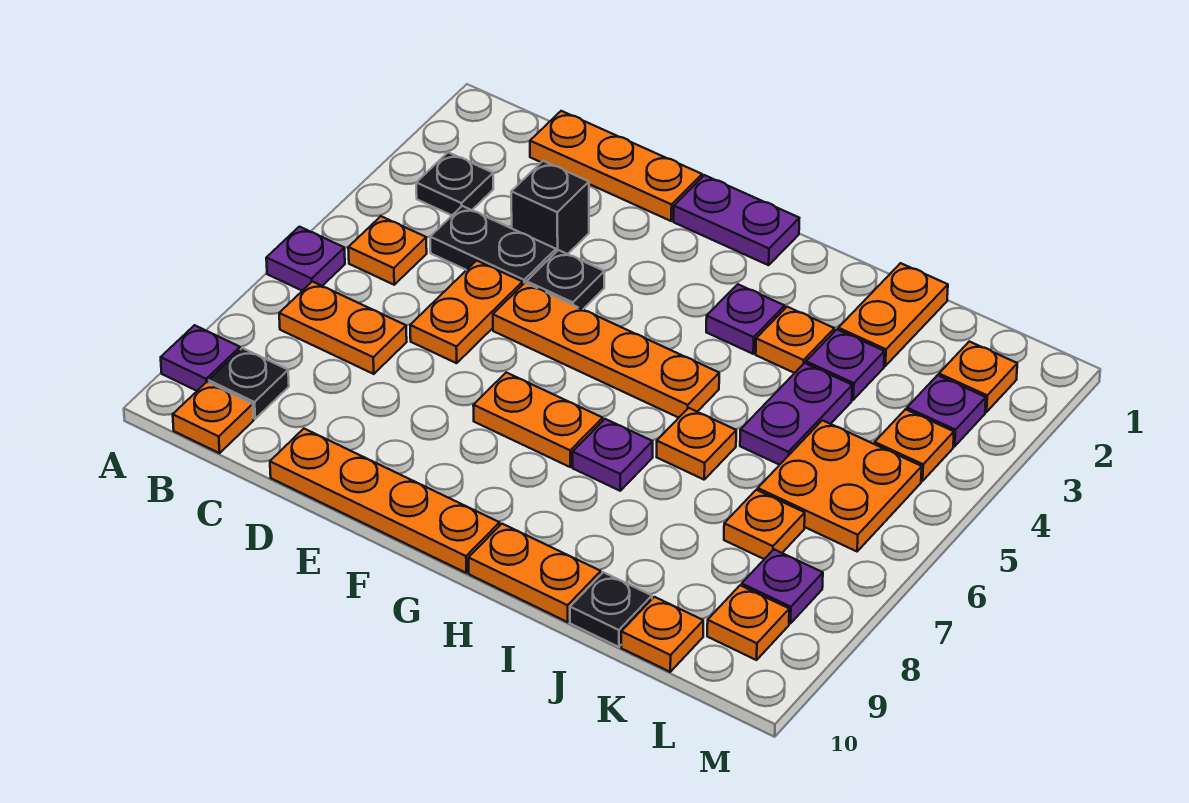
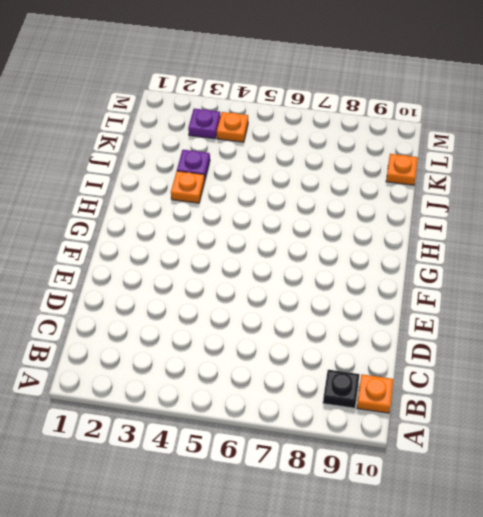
none -> purple plate A6 level 1
none -> purple plate A9 level 1
none -> black plate B3 level 1
none -> orange plate B5 level 1

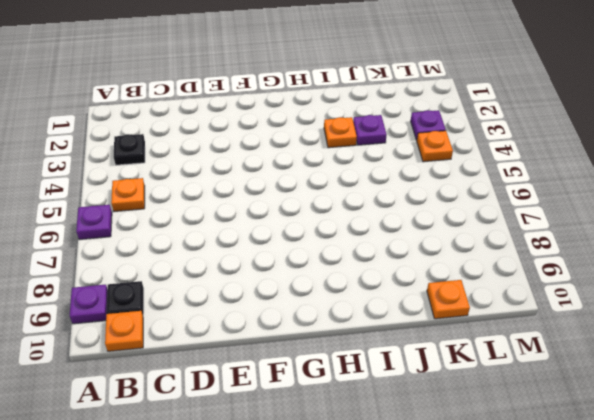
none -> orange plate B7:C7 level 1
none -> orange plate C1:E1 level 1
none -> black plate C4:D4 level 1
none -> black brick D3 level 1

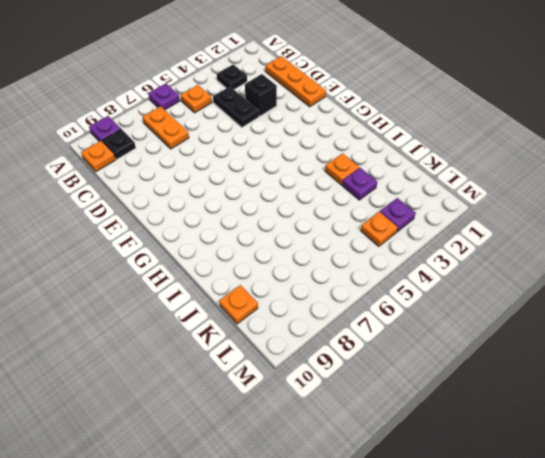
none -> orange plate D5:D6 level 1
none -> orange plate D10:G10 level 1
none -> black plate E4 level 1
none -> orange plate E5:H5 level 1

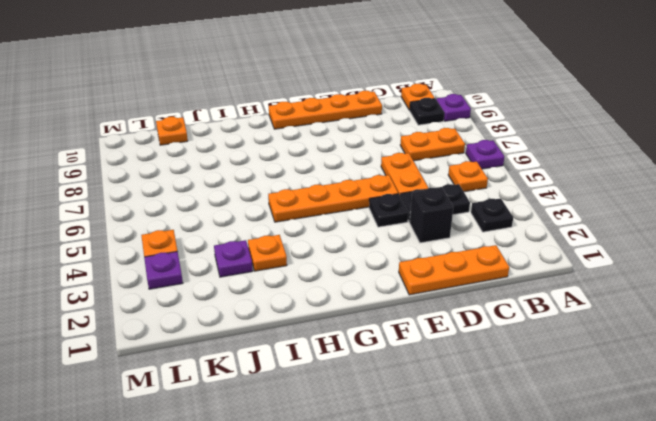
none -> purple plate F1:G1 level 1
none -> orange plate F7:G7 level 1
none -> purple plate H3 level 1
none -> purple plate H7 level 1

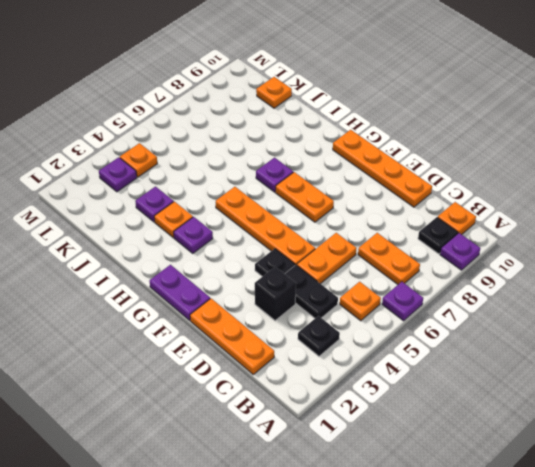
none -> orange plate H10:I10 level 1
none -> orange plate I6 level 1
none -> orange plate J1:J2 level 1
none -> purple plate J4:J5 level 1

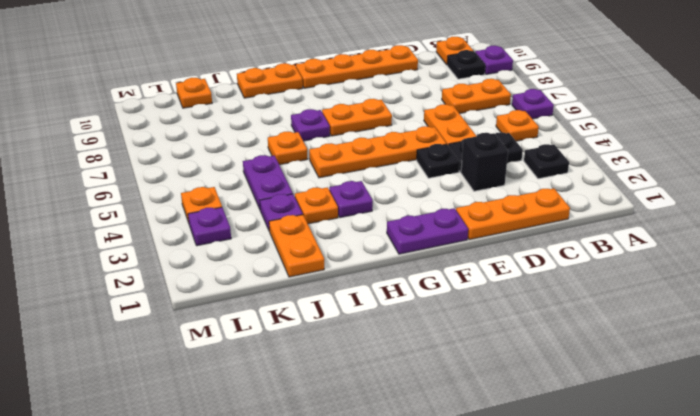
none -> black plate J10 level 1
none -> orange plate K5:L6 level 1
none -> orange plate K7 level 1
none -> orange plate L2 level 1

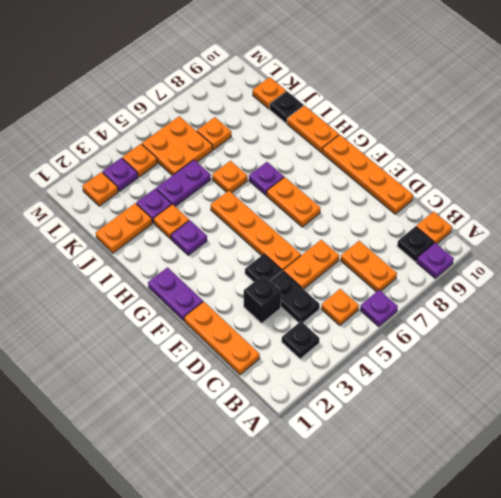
none -> purple plate L8 level 1
none -> orange plate L9 level 1

